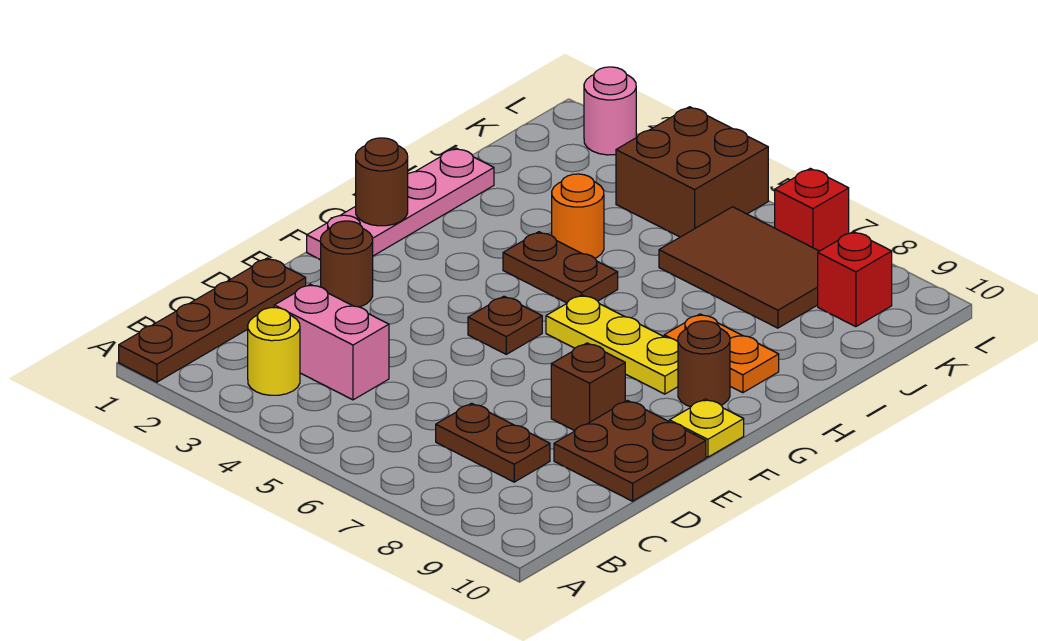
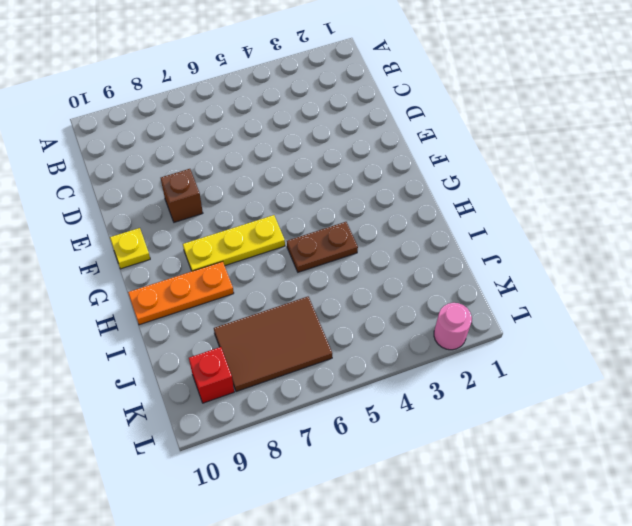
orange plate H8:H10 level 1 -> orange plate H8:H9 level 1
none -> brown plate A1:D1 level 1
none -> yellow round brick B3 level 1
none -> pink brick C3:C4 level 1

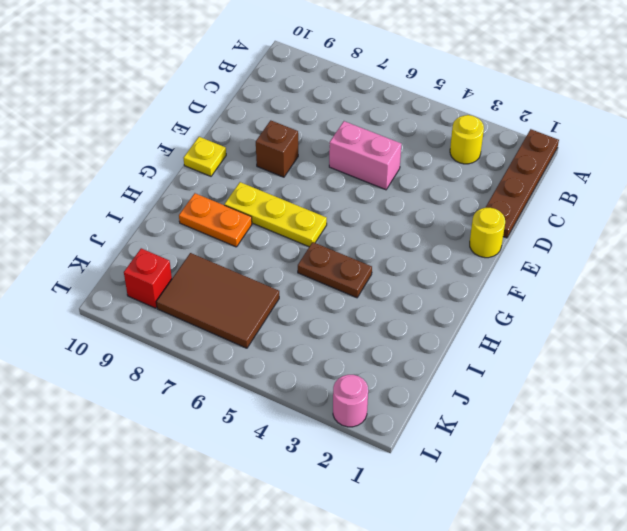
pink brick D5:D6 level 1 -> pink brick C3:C4 level 1
yellow round brick E1 level 1 -> none
none -> brown plate C7:C8 level 1
none -> brown plate D9:E10 level 1
none -> brown round brick E2 level 1

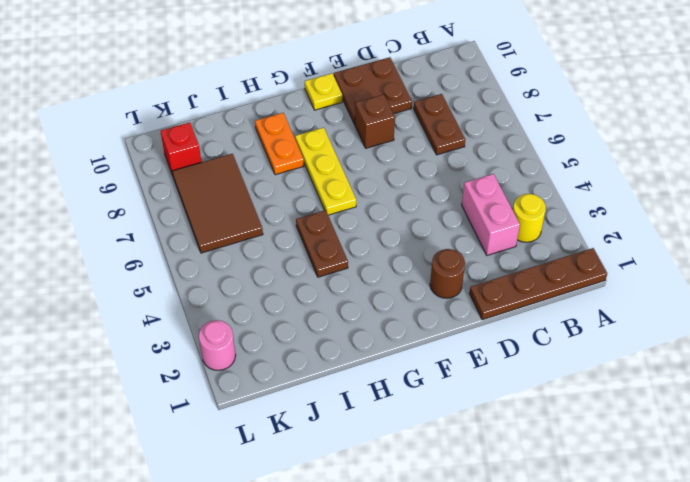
none -> pink plate F1:I1 level 1
none -> brown plate F5 level 1
none -> brown round brick G9 level 1

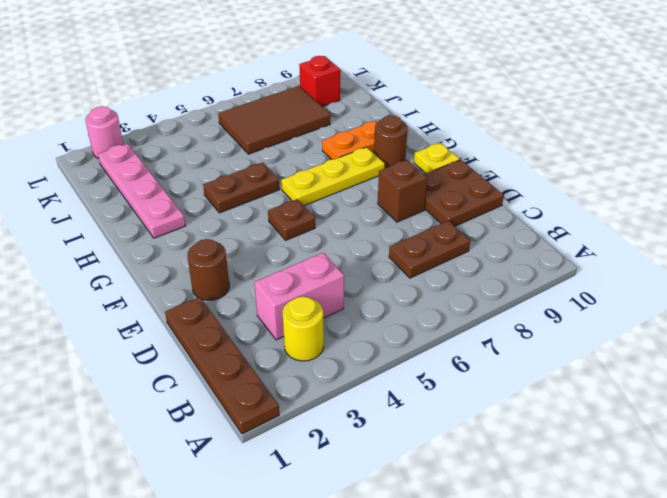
pink plate H2:K2 level 1 -> pink plate F1:I1 level 1
none -> orange round brick I4 level 1
none -> brown brick K4:L5 level 1
none -> red brick L7 level 1

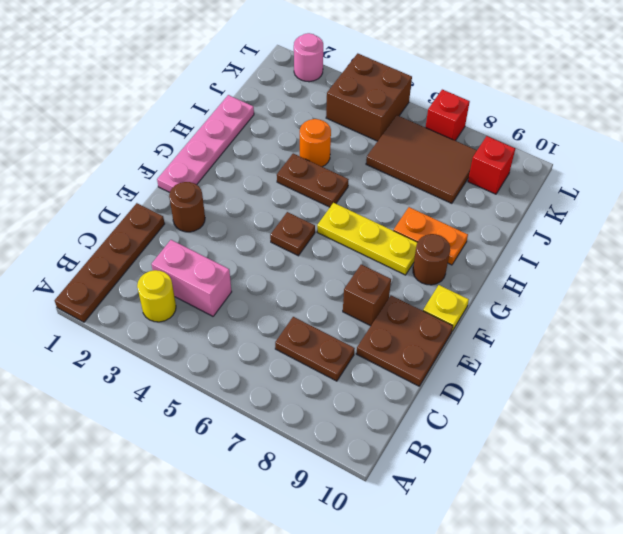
none -> brown round brick G1 level 2

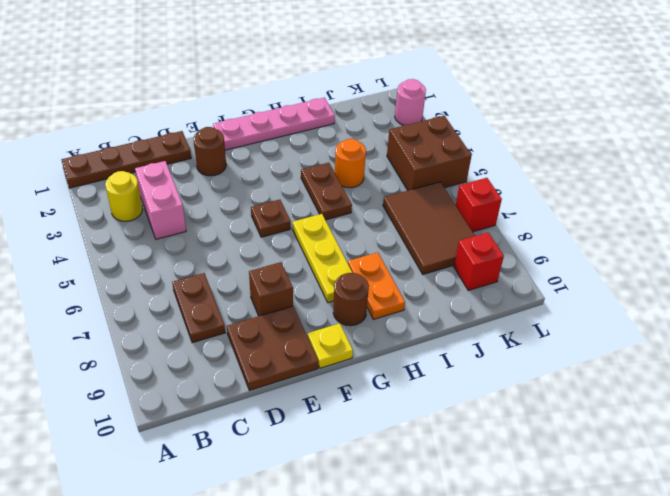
none -> brown round brick G1 level 2

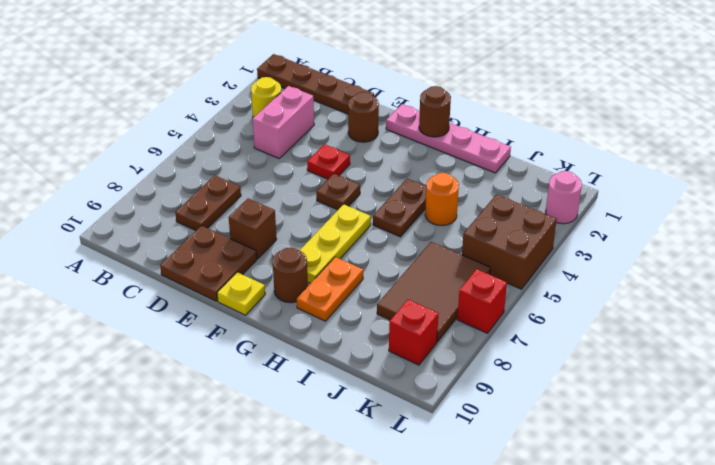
red plate E4 level 1 -> none

